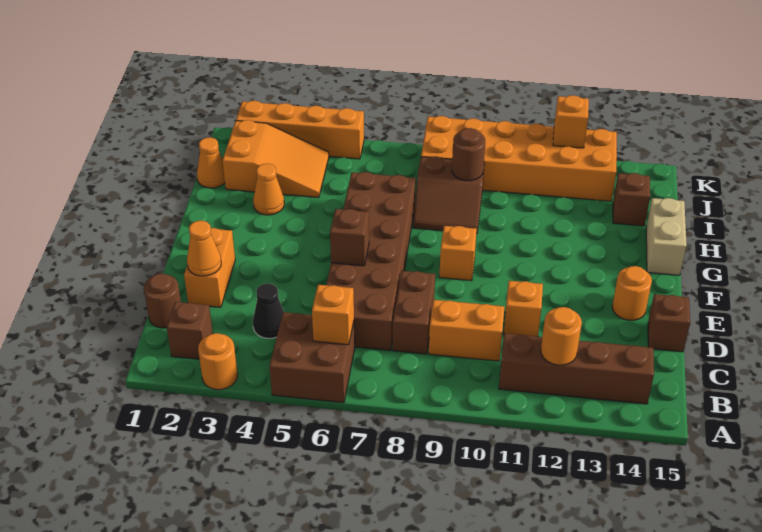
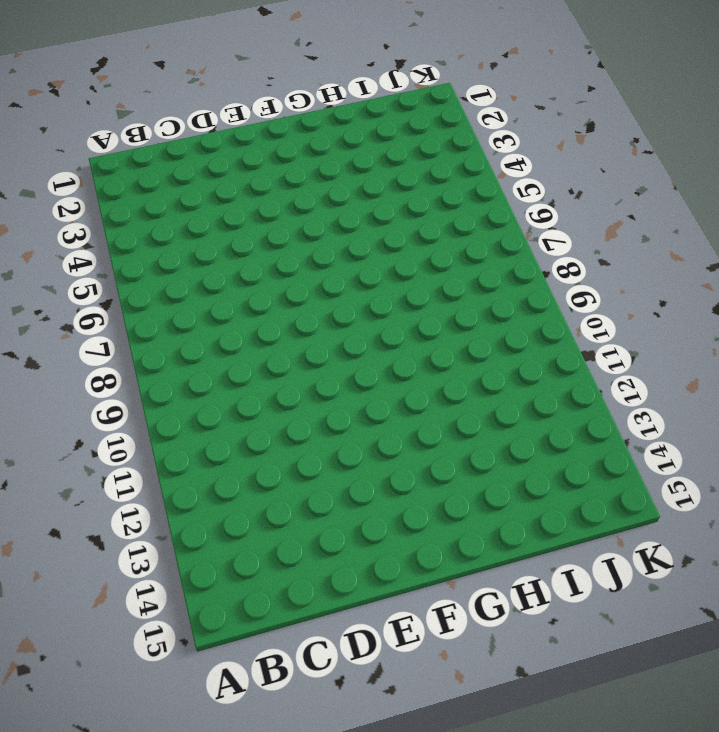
none -> orange round brick A3 level 1
none -> brown brick A5:B6 level 1
none -> brown brick B2 level 1

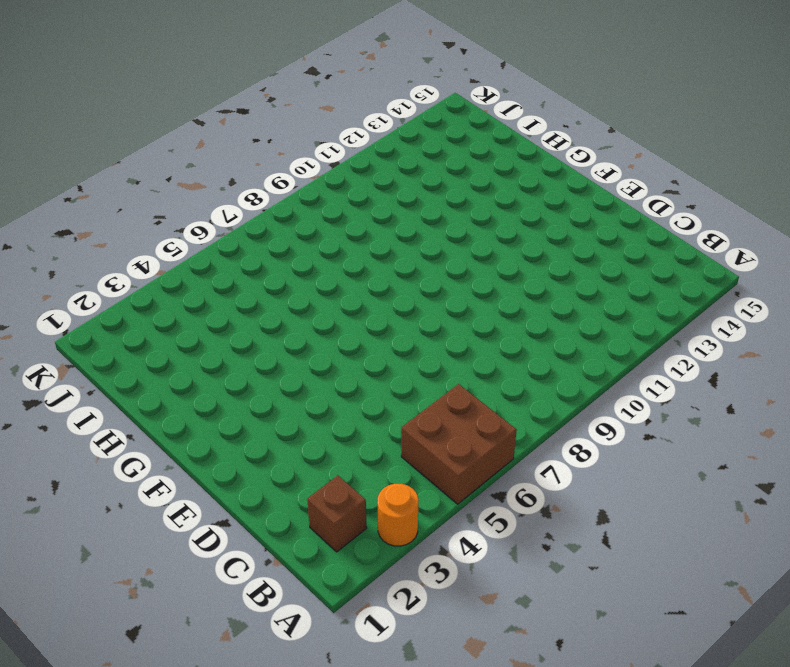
none -> brown brick B11:B14 level 1
none -> brown round brick C1 level 1
none -> black cone C4 level 1

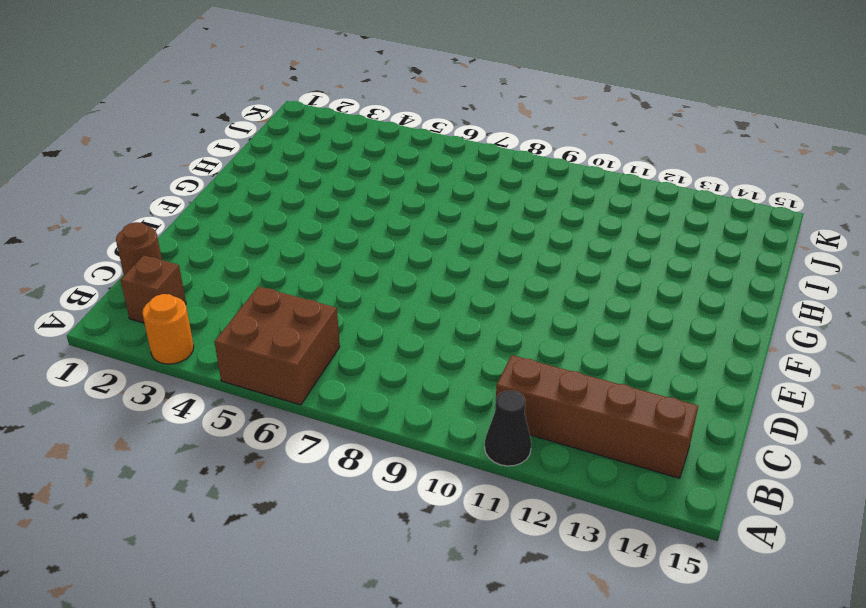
black cone A11 level 1 -> black cone C4 level 1
none -> brown brick C6:H7 level 1
none -> brown brick C8:D8 level 1
none -> orange brick C9:C10 level 1

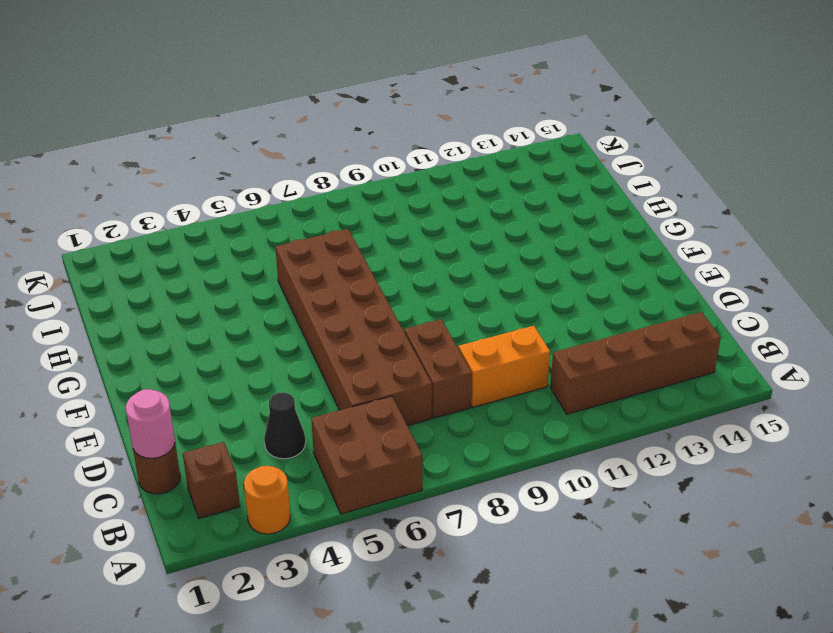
pink round brick C1 level 2 -> none
none -> orange brick D2:E2 level 1
none -> orange brick D11 level 1
none -> brown brick D15 level 1

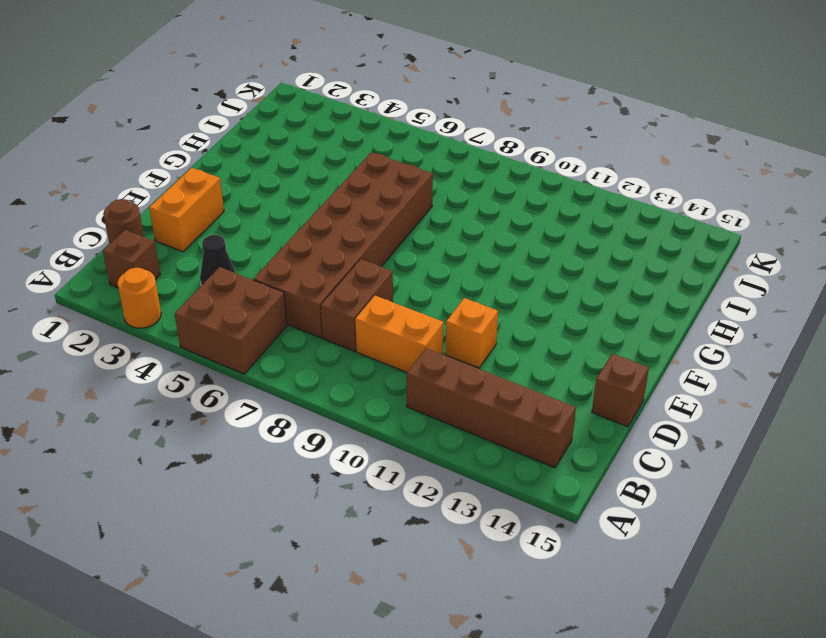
none -> orange round brick E14 level 1
none -> orange brick F9 level 1
none -> tan brick G15:H15 level 1

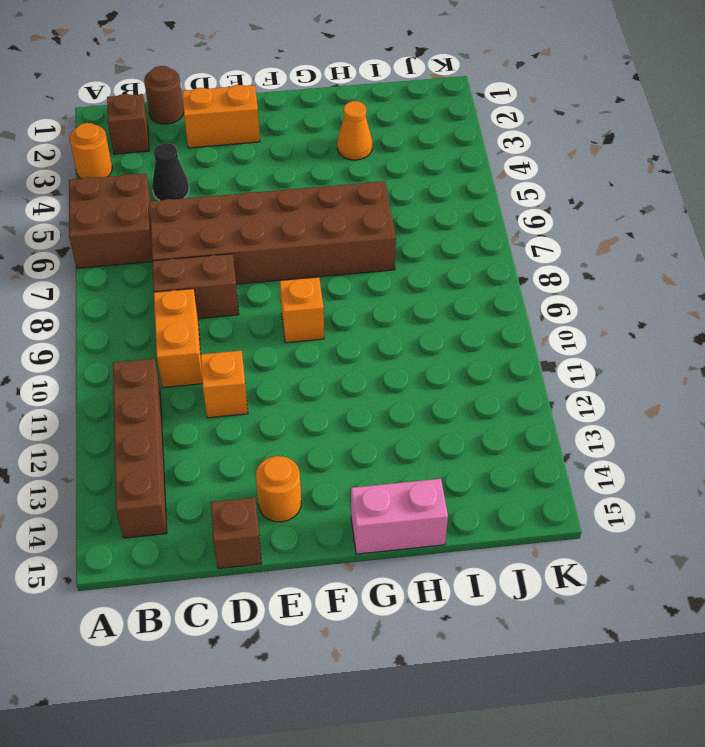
pink brick G15:H15 level 1 -> tan brick G15:H15 level 1
none -> brown slope H8:I9 level 1 top I
none -> orange cone I1 level 1
none -> orange slope I2:J4 level 1 top 2

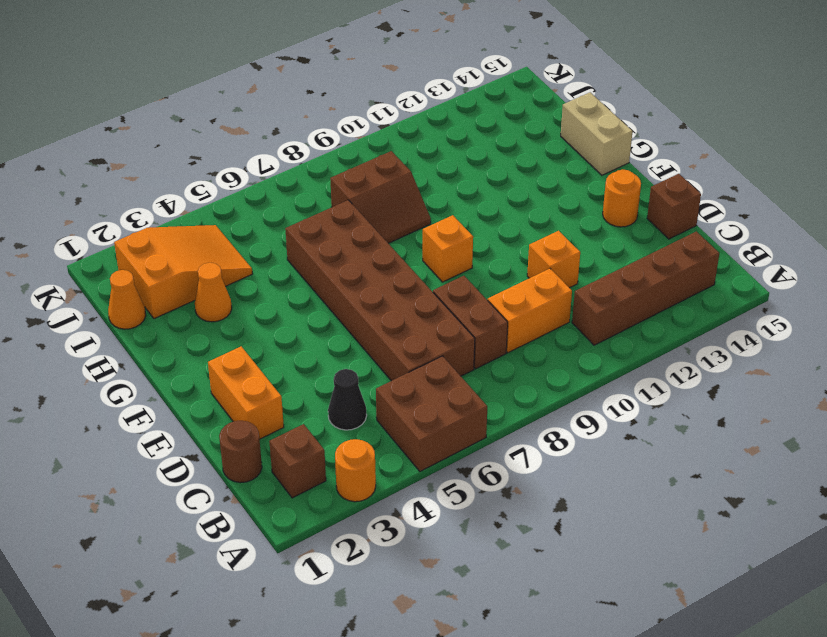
none -> brown brick I14 level 1
none -> orange brick J8:K13 level 1
none -> orange brick K2:K5 level 1

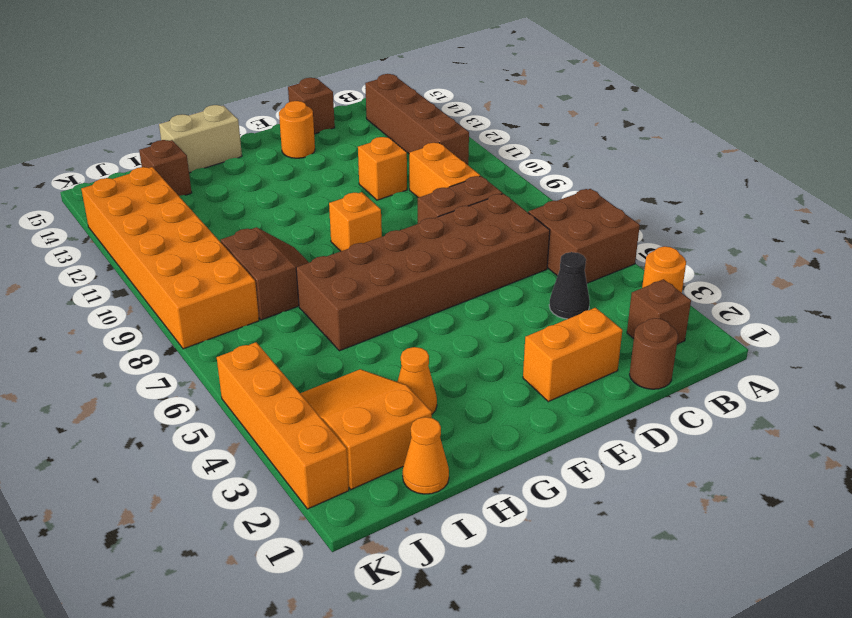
none -> orange brick B6 level 2
none -> orange round brick B12 level 2
none -> orange cone D2 level 2

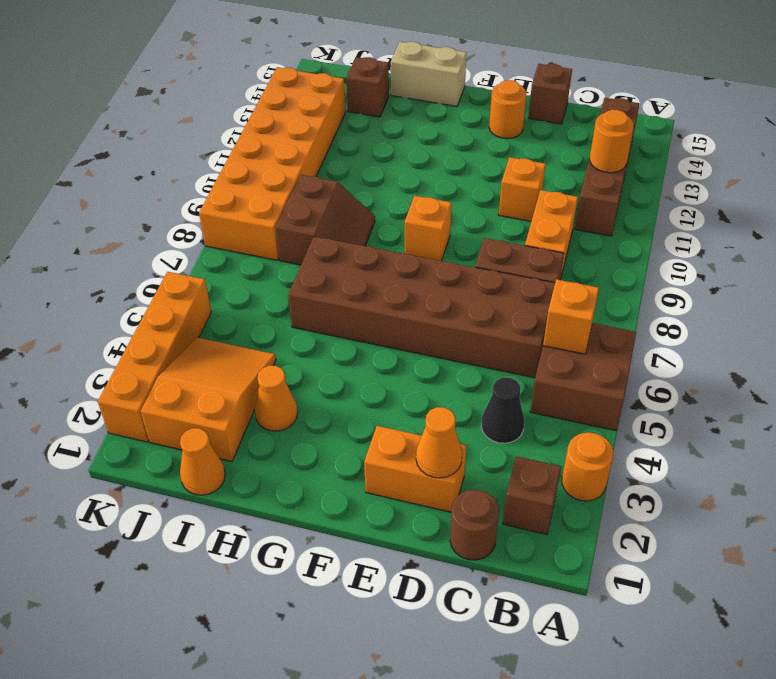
none -> brown brick E6 level 2
none -> brown round brick I9 level 2
none -> orange brick K12 level 2

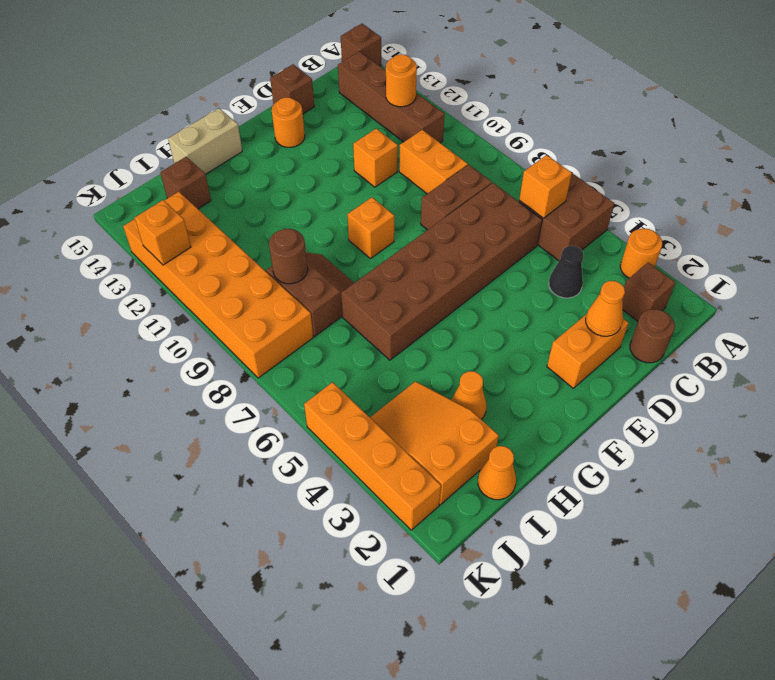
brown brick A15 level 1 -> brown brick E6 level 2

